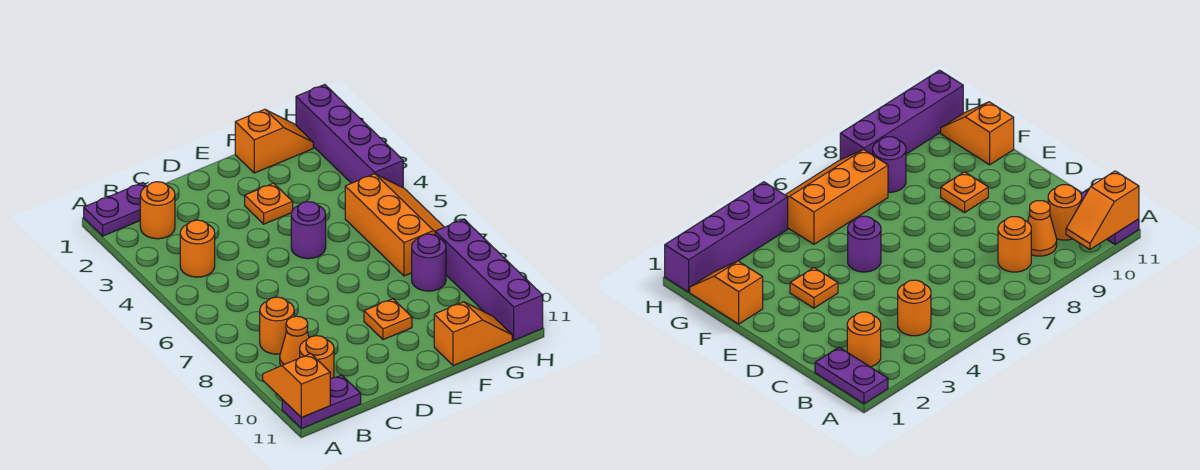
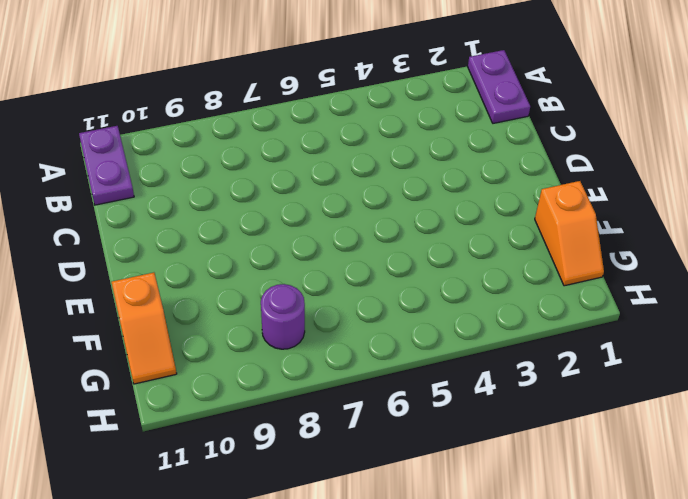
none -> orange round brick B2 level 1
none -> orange round brick B4 level 1
none -> orange round brick B8 level 1

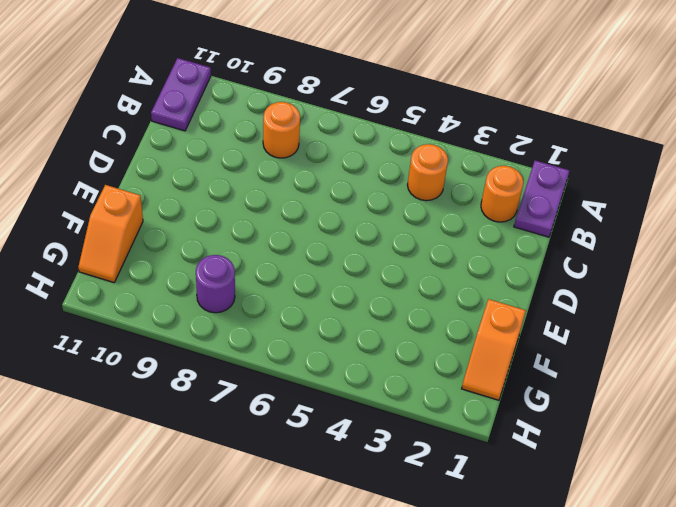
none -> orange cone B9 level 1
none -> orange round brick B10 level 1
none -> orange plate E3 level 1

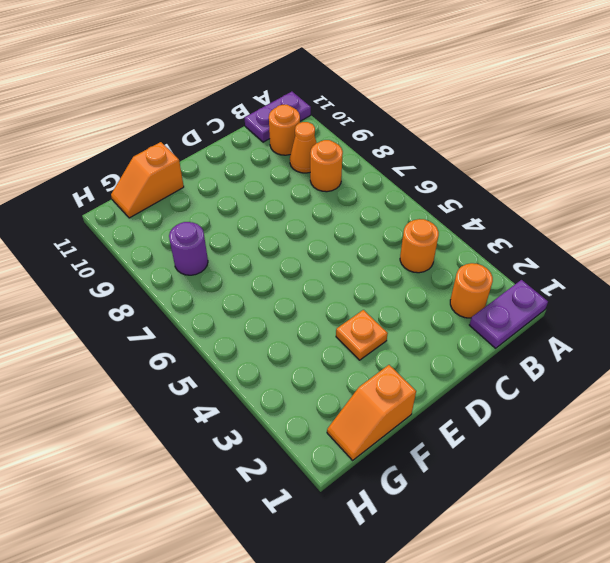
none -> purple round brick E5 level 1
none -> orange plate E9 level 1
none -> orange slope G5:H7 level 1 top G

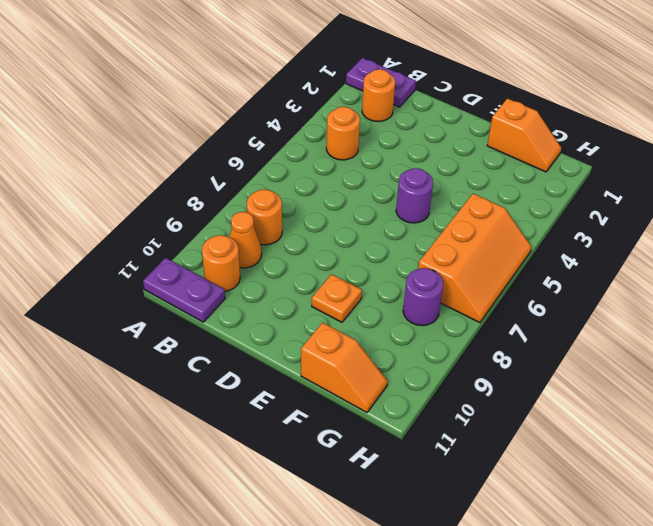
none -> orange plate E3 level 1
none -> purple brick H1:H4 level 1
none -> purple brick H8:H11 level 1

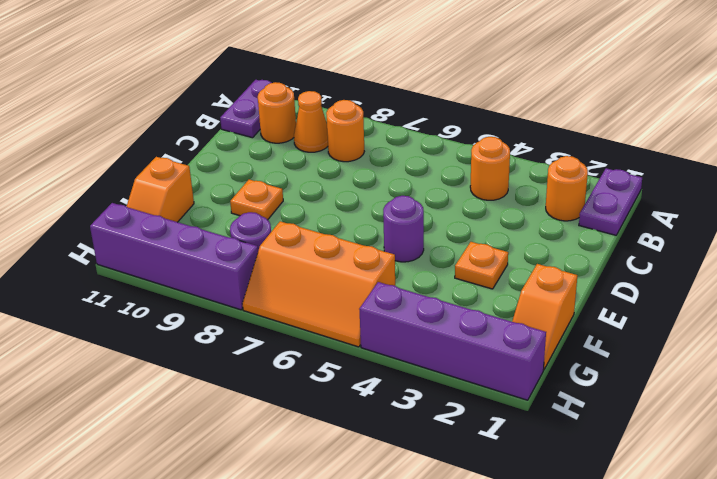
none -> orange slope A10:A11 level 2 top 11

